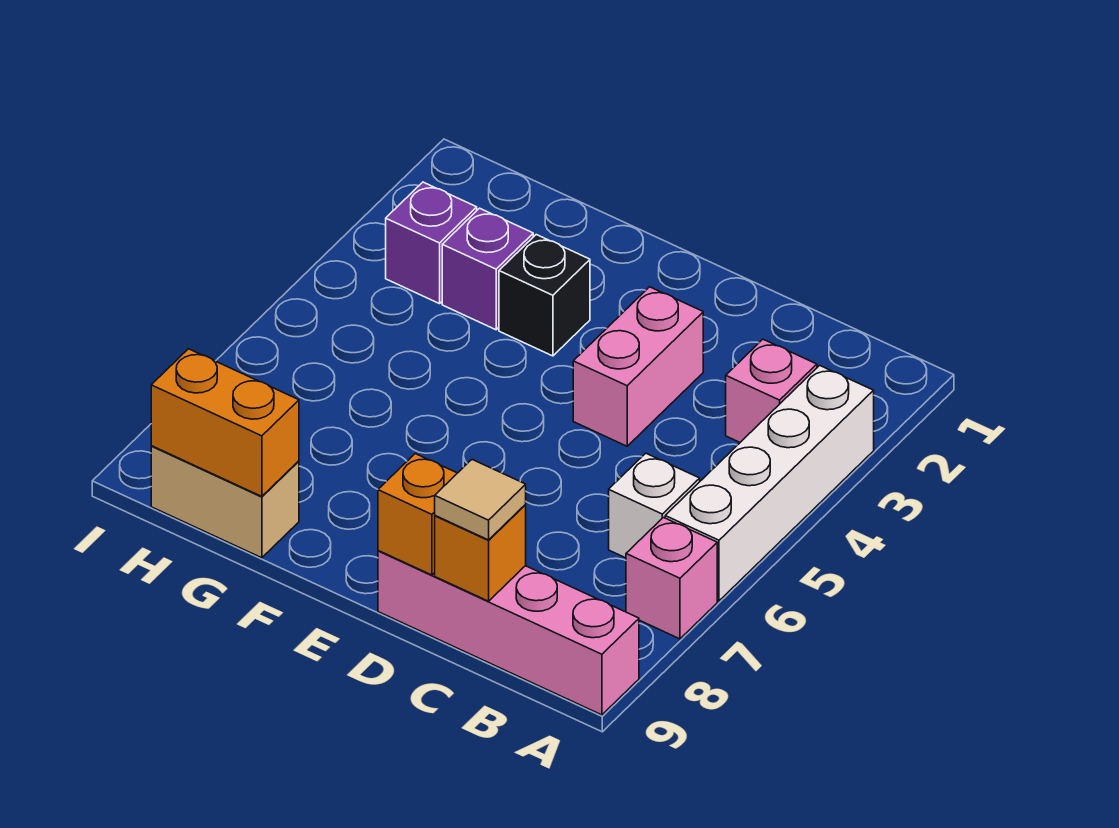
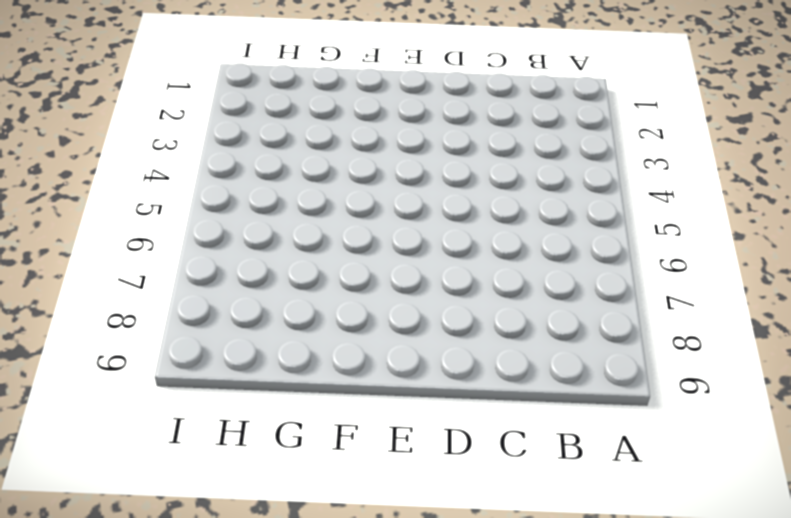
none -> white brick A3:A6 level 1
none -> pink brick A7 level 1
none -> pink brick A9:D9 level 1

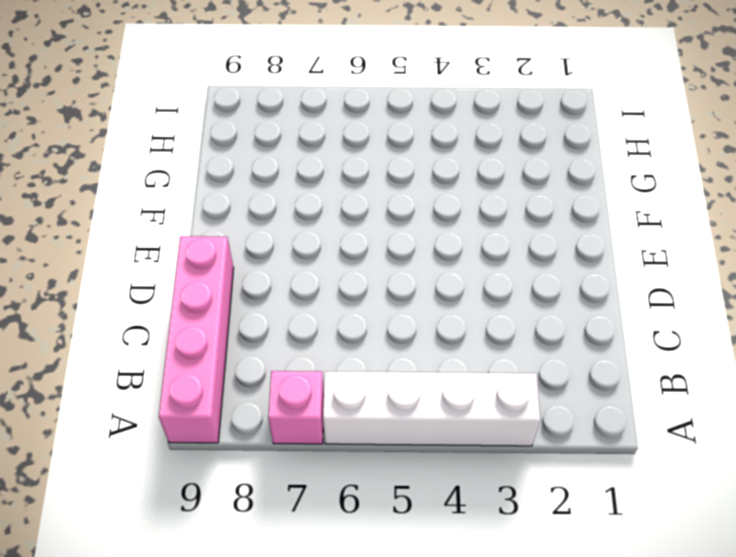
none -> pink brick B3 level 1
none -> white brick B6 level 1
none -> pink brick D3:D4 level 1

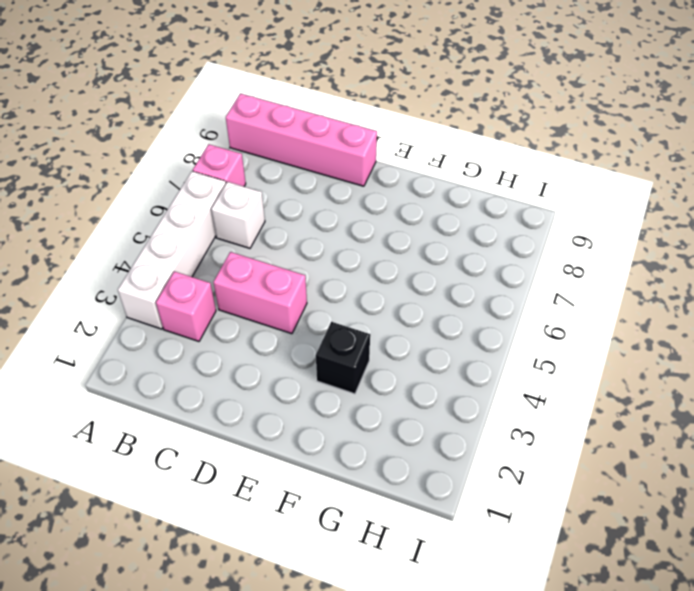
pink brick C4:D4 level 1 -> pink brick D3:D4 level 1
none -> purple brick G3 level 1
none -> tan brick G9:H9 level 1
none -> purple brick H3 level 1

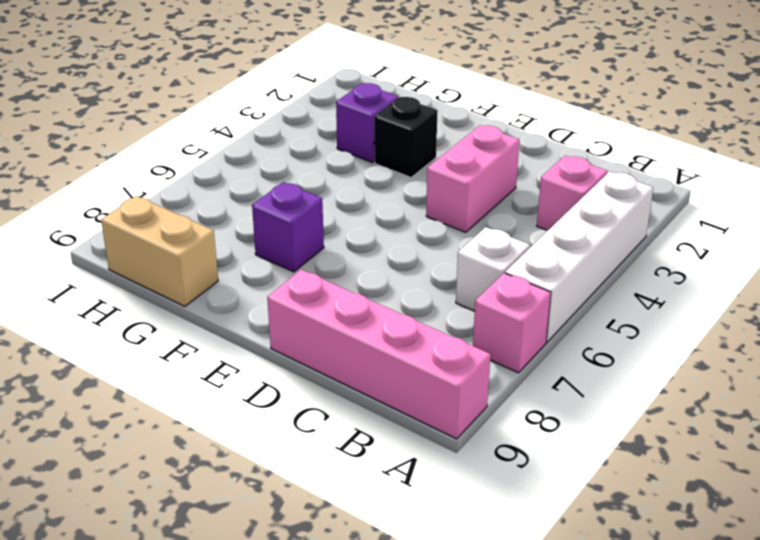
purple brick F7 level 1 -> purple brick H3 level 1
none -> orange brick C9 level 2
none -> orange brick D9 level 2
none -> orange brick G9:H9 level 2

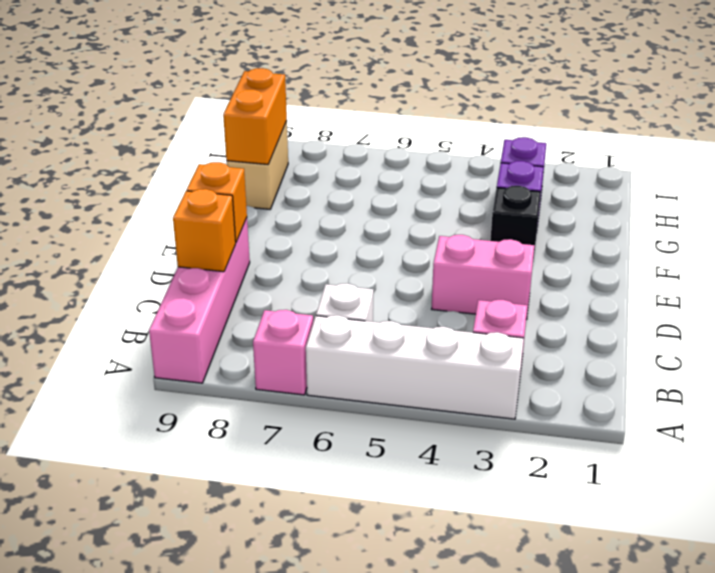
none -> tan tile C9 level 3

